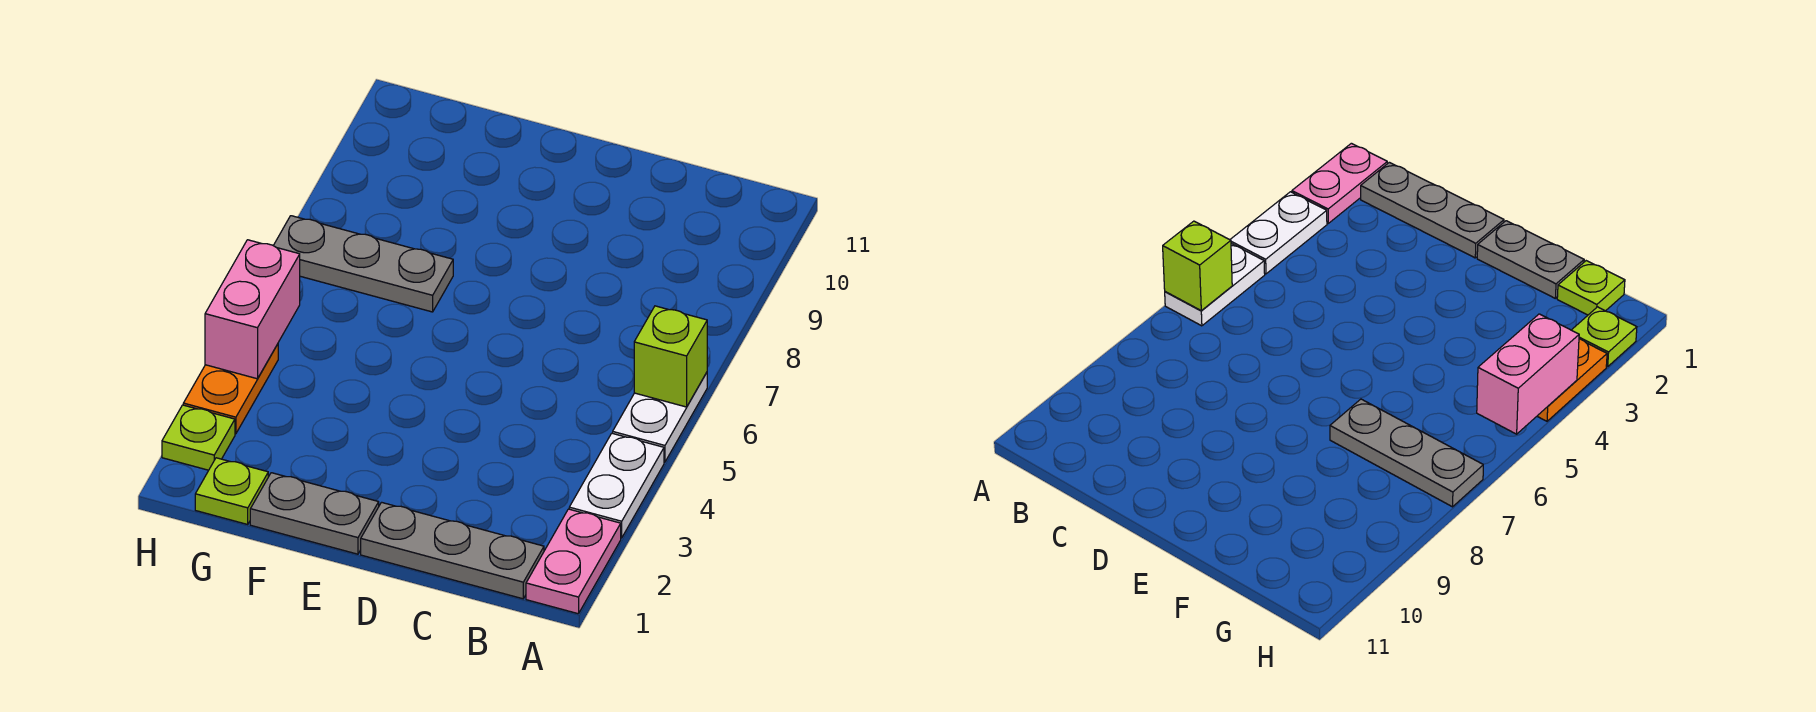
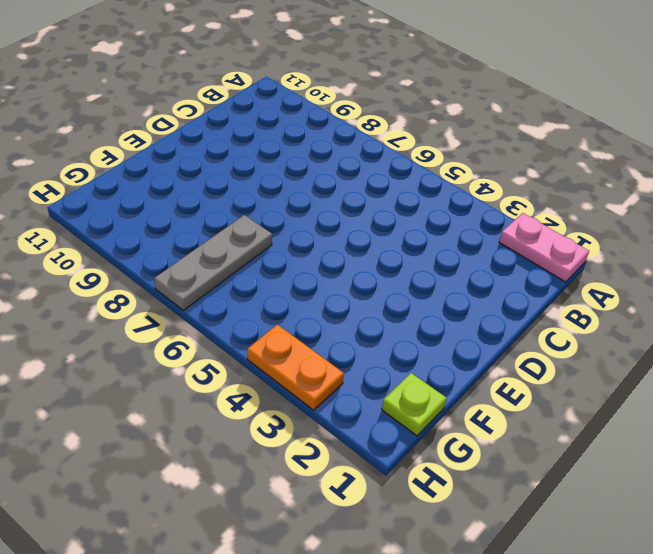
none -> white plate A3:A4 level 1
none -> white plate A5:A6 level 1

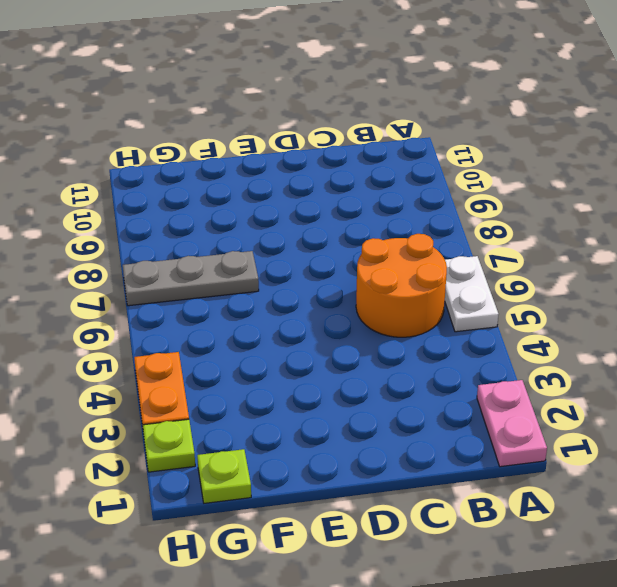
orange round brick B5:C6 level 1 -> none
none -> white plate A3:A4 level 1
none -> grey plate B1:D1 level 1

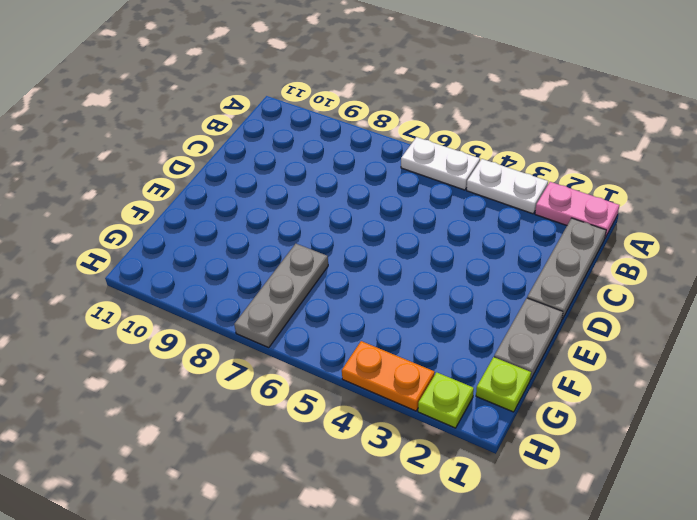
none -> lime brick A6 level 2
none -> pink brick H4:H5 level 2

